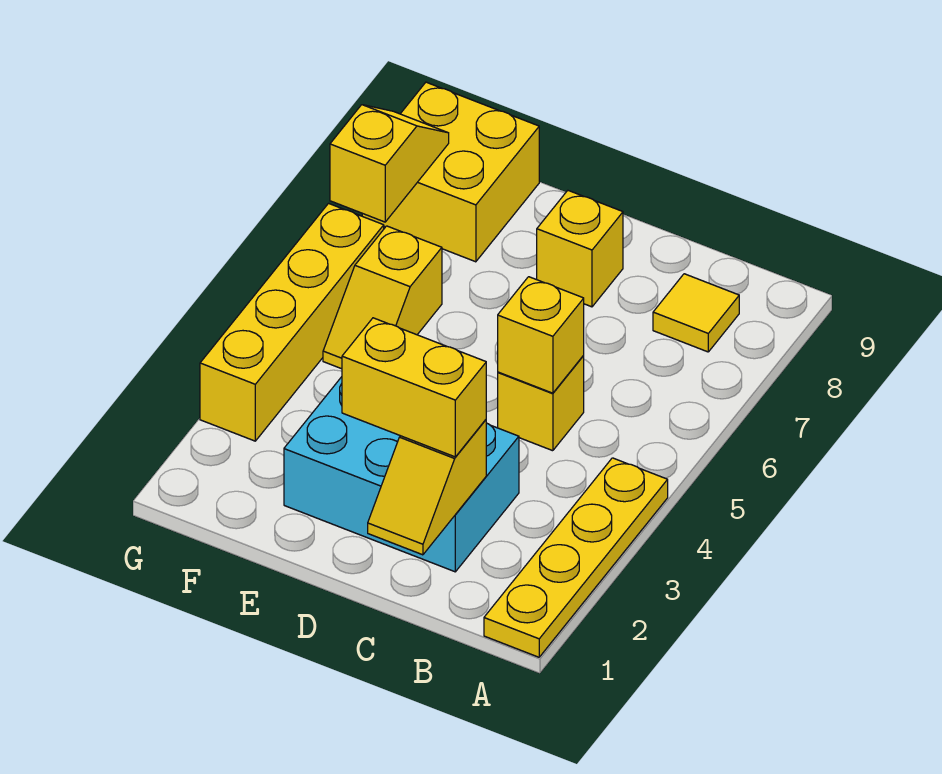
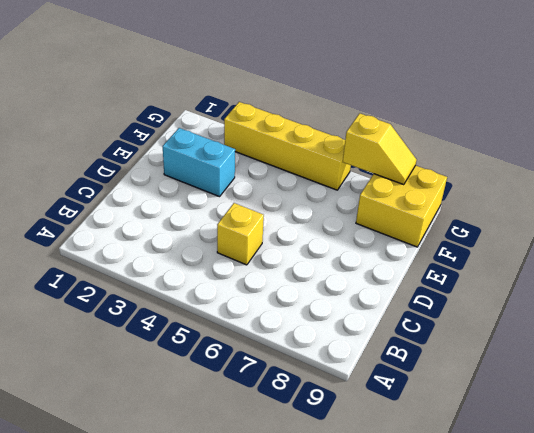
cyan brick E2:E3 level 1 -> cyan brick C2:E3 level 1
none -> yellow plate A1:A4 level 1
none -> yellow tile B8 level 1
none -> yellow brick D8 level 1

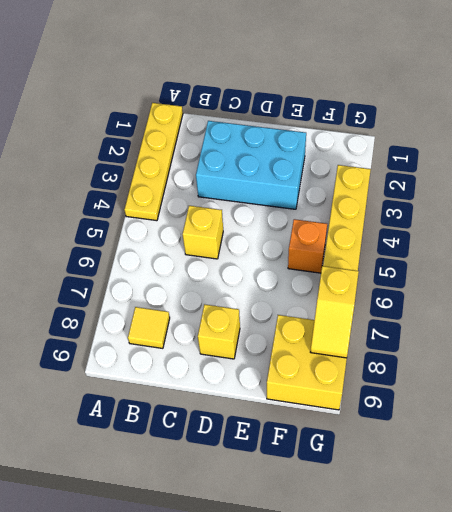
orange brick F5 level 1 -> yellow slope F5:F6 level 1 top 6
none -> yellow slope C1:C2 level 2 top 2
none -> yellow brick C5 level 2
none -> yellow brick C2:D2 level 3

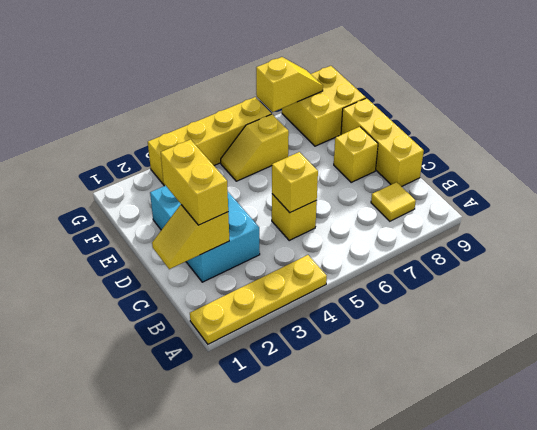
yellow brick C9:E9 level 1 -> none

